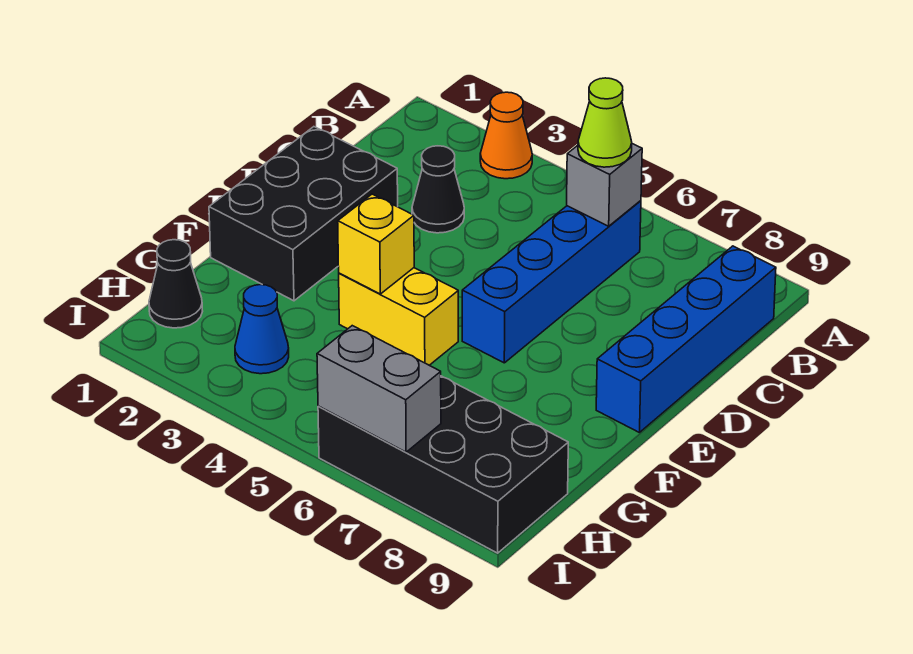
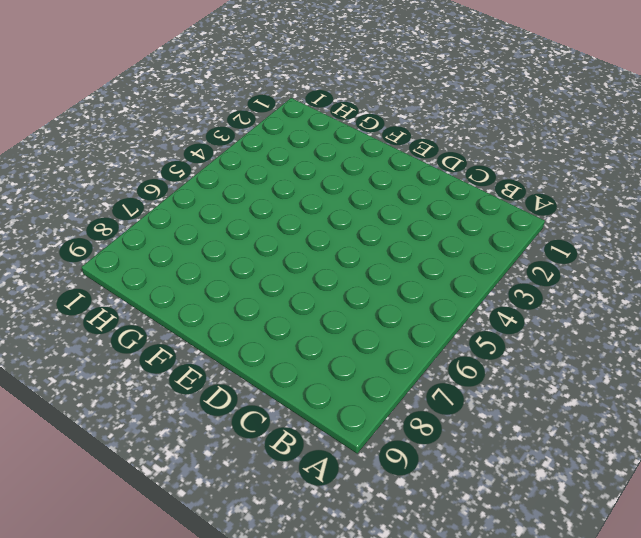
none -> orange cone A3 level 1
none -> blue brick B6:E6 level 1
none -> blue brick B9:E9 level 1

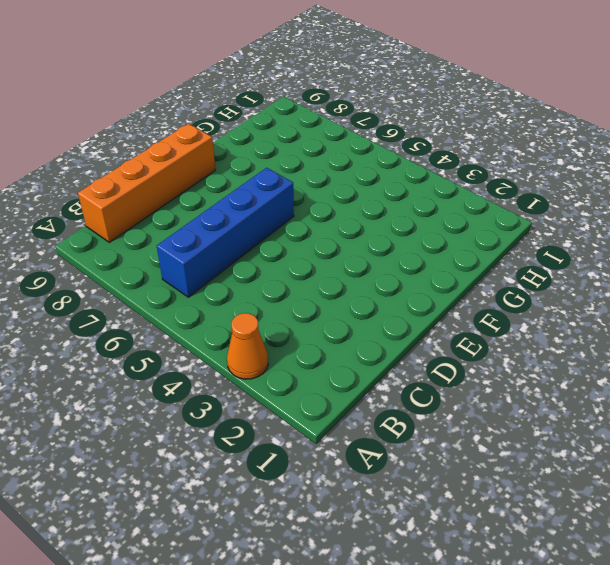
orange brick B9:E9 level 1 -> blue brick B9:E9 level 1
none -> black cone C3 level 1
none -> black brick D1:F2 level 1
none -> yellow brick F4:F5 level 1

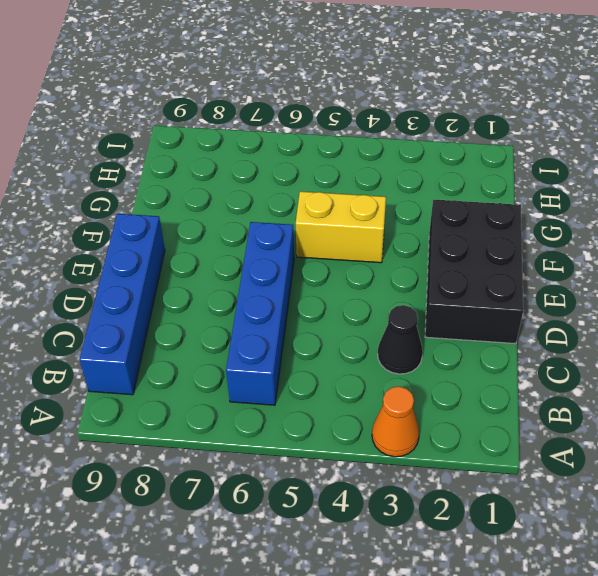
none -> black cone H1 level 1
none -> blue cone H3 level 1
none -> black brick H6:I9 level 1

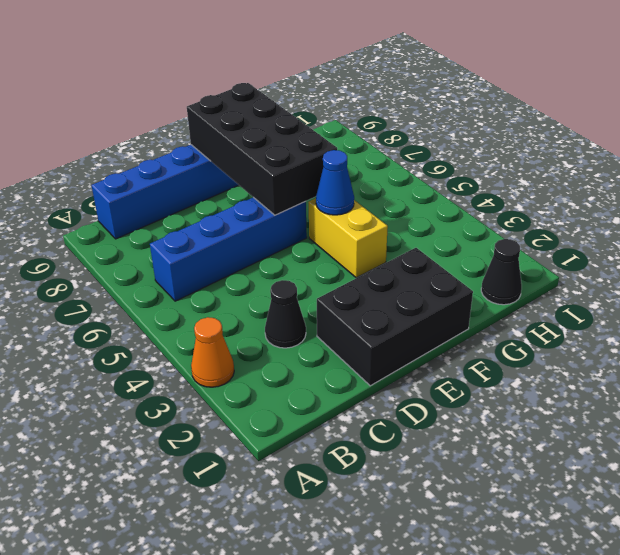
black brick E6:F9 level 2 -> black brick H6:I9 level 1
blue cone F5 level 2 -> blue cone H3 level 1
none -> grey brick B6 level 2
none -> yellow brick F4 level 2
none -> grey brick I6:I7 level 2

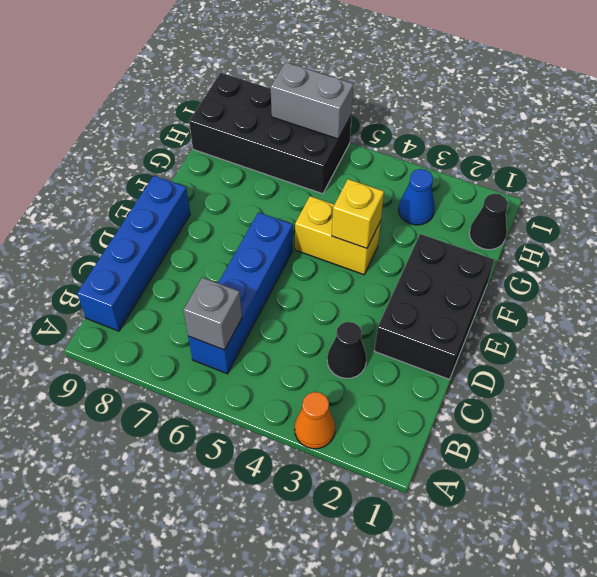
none -> lime cone B6 level 3

